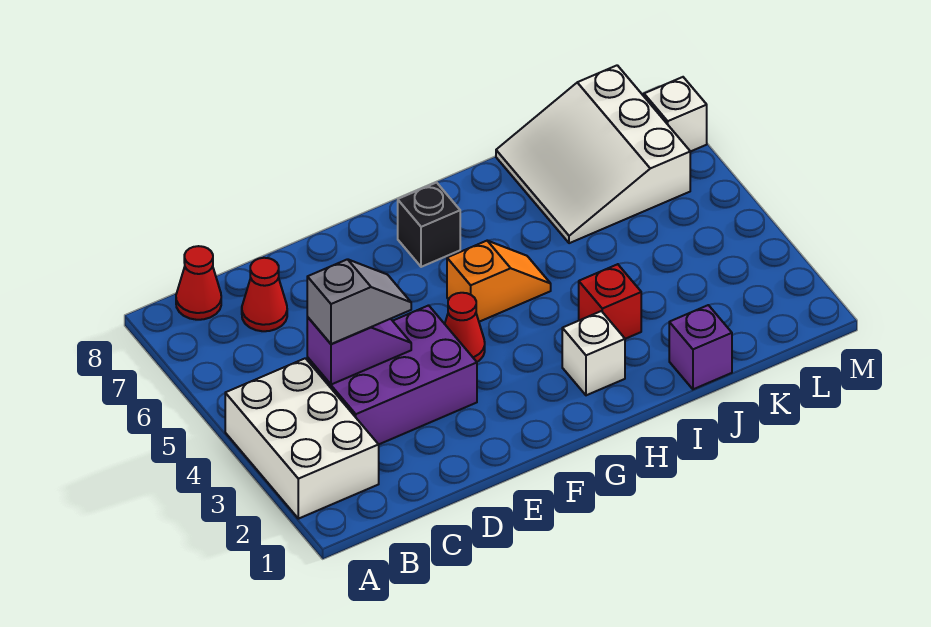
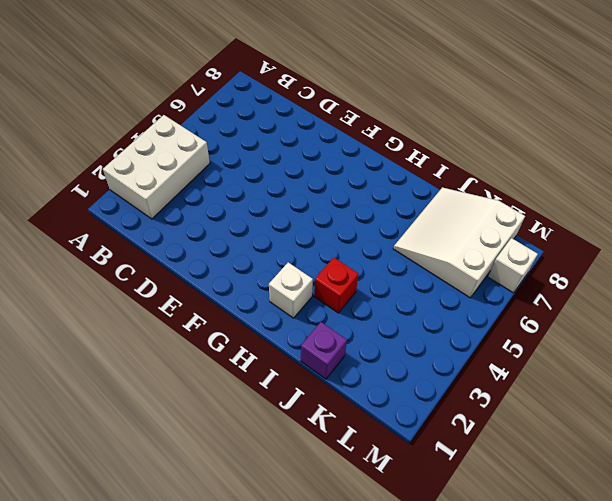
none -> red cone B8 level 1
none -> purple brick C3:E4 level 1
none -> red cone C7 level 1

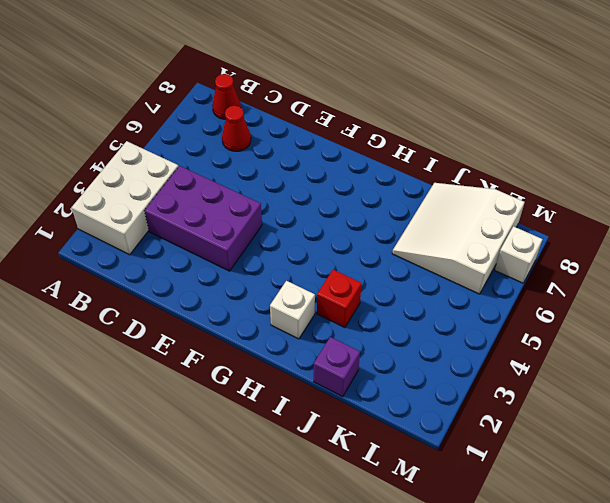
none -> red cone F4 level 1
none -> orange slope G5:H5 level 1 top G
none -> black brick G7 level 1

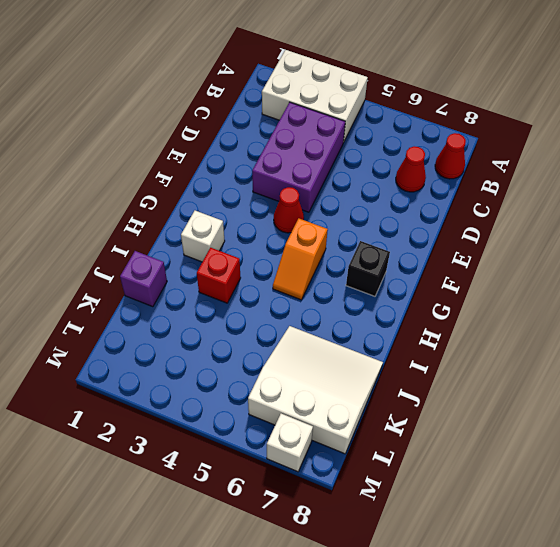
none -> purple slope C4:D4 level 2 top C
none -> grey slope C4:D4 level 3 top C

